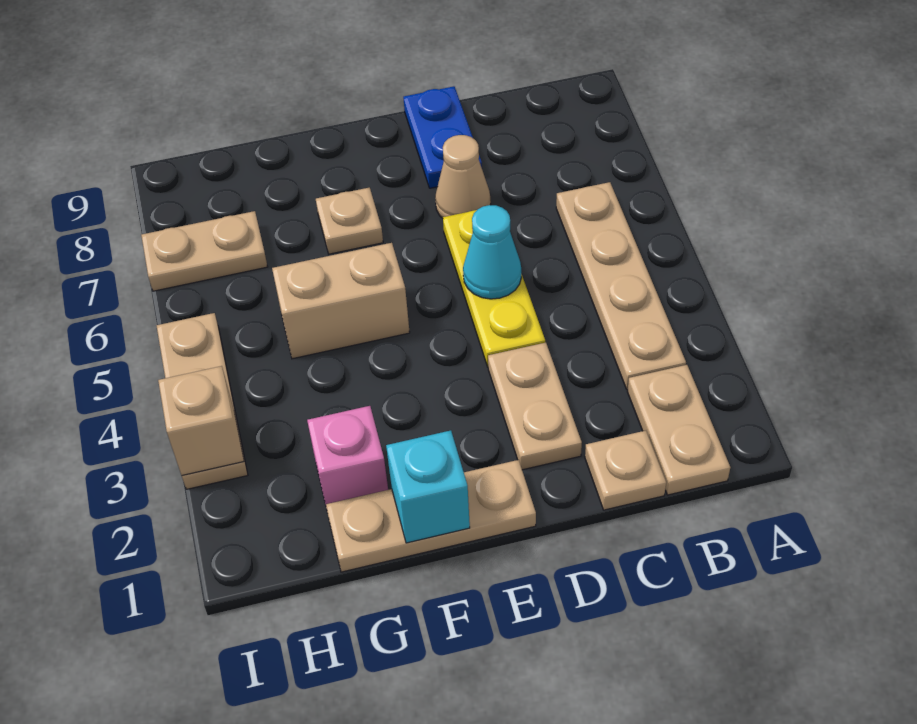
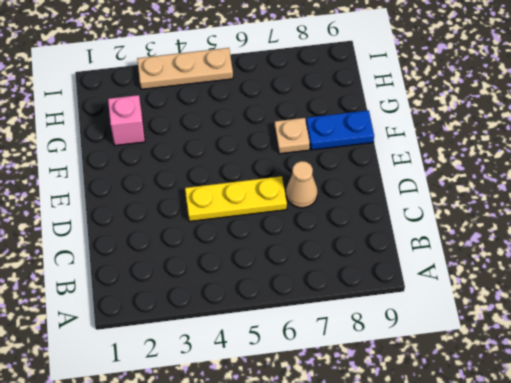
blue plate F8:F9 level 1 -> blue plate D8:D9 level 1
none -> tan plate B1:B2 level 1
none -> tan plate B3:B6 level 1
none -> tan plate C1 level 1

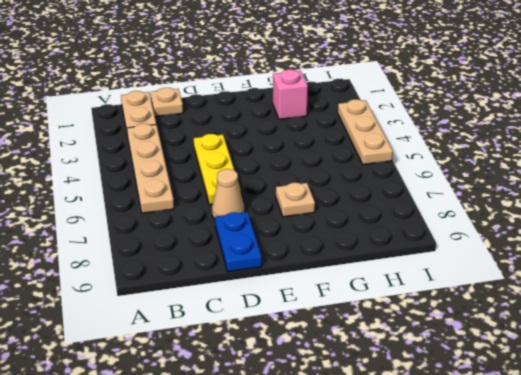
none -> tan plate D2:D3 level 1
none -> tan plate E1:G1 level 1
none -> tan brick F5:G5 level 1

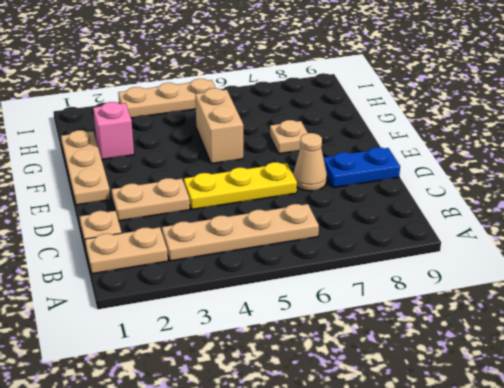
none -> tan plate H7:I7 level 1
none -> cyan cone D5 level 2
none -> cyan brick F1 level 2

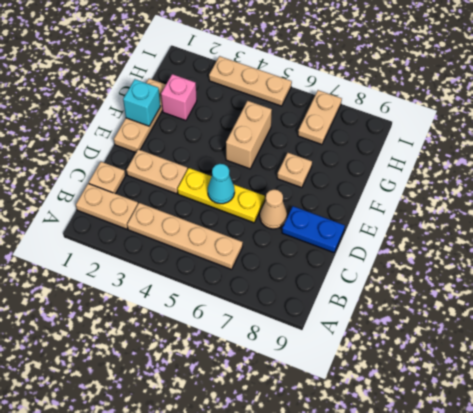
none -> tan brick I3 level 2

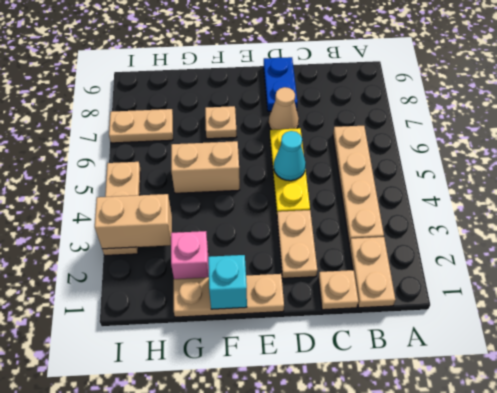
tan brick H3:I3 level 2 -> tan brick I3 level 2

